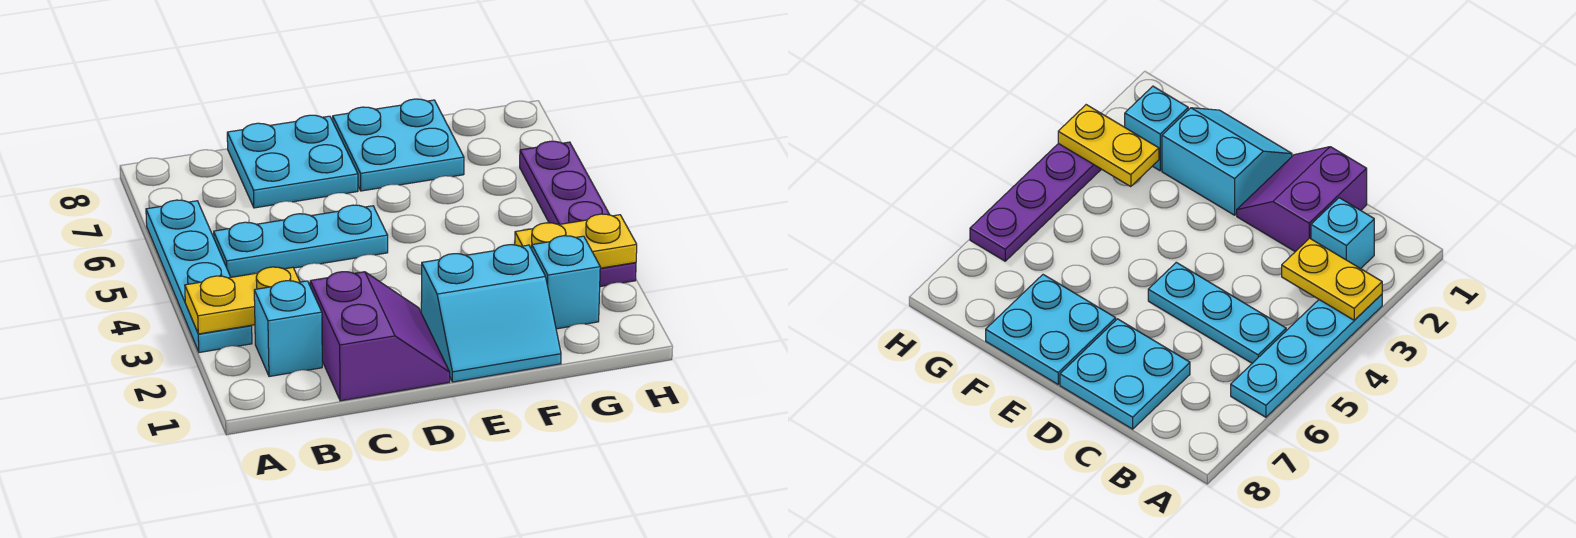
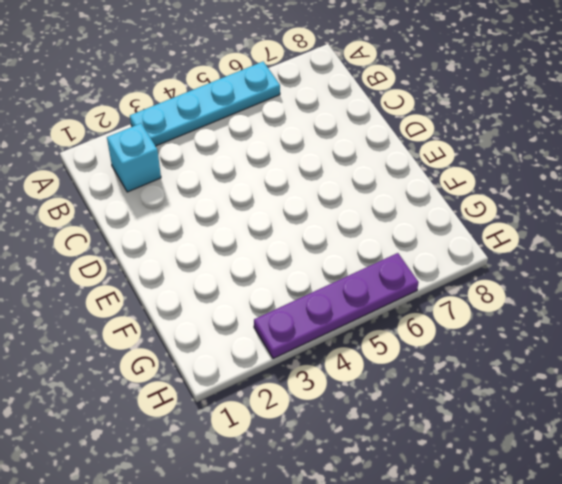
none -> cyan plate B5:D5 level 1
none -> purple slope C1:D2 level 1 top C

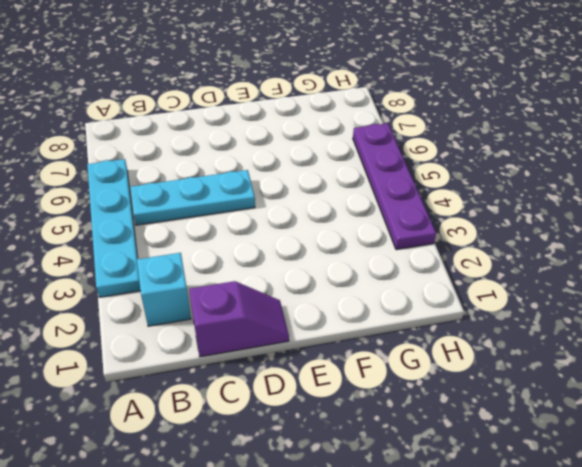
purple slope C1:D1 level 1 top C -> purple slope C1:D2 level 1 top C
none -> cyan plate C7:D8 level 1
none -> cyan slope E1:F2 level 1 top 2

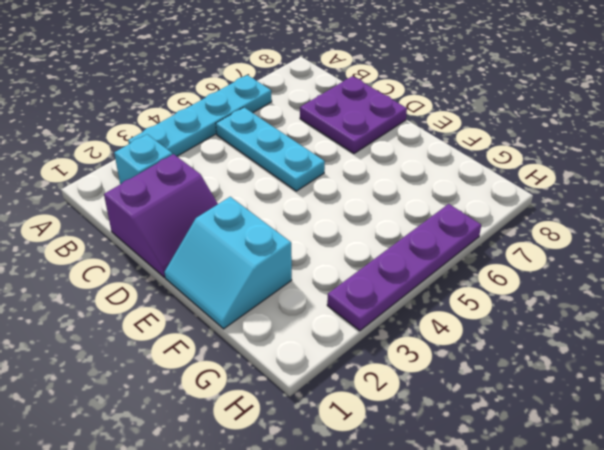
purple plate C7:D8 level 1 -> cyan plate C7:D8 level 1
none -> cyan plate E7:F8 level 1
none -> cyan brick G2 level 1

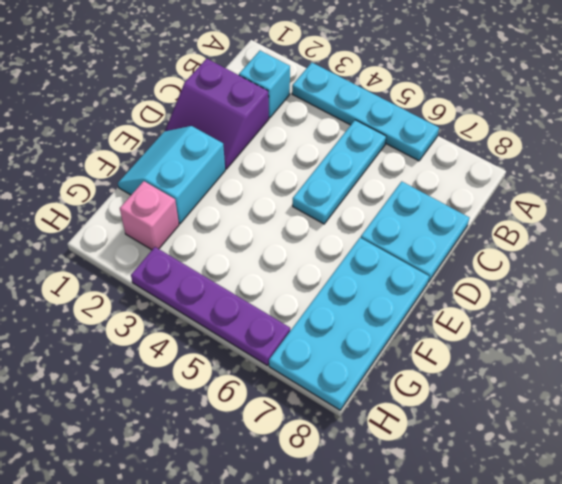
cyan plate E7:H8 level 1 -> cyan plate E7:F8 level 1
pink brick G2 level 1 -> cyan brick G2 level 1
none -> yellow plate A3:B3 level 2
none -> yellow plate G3:H3 level 2

